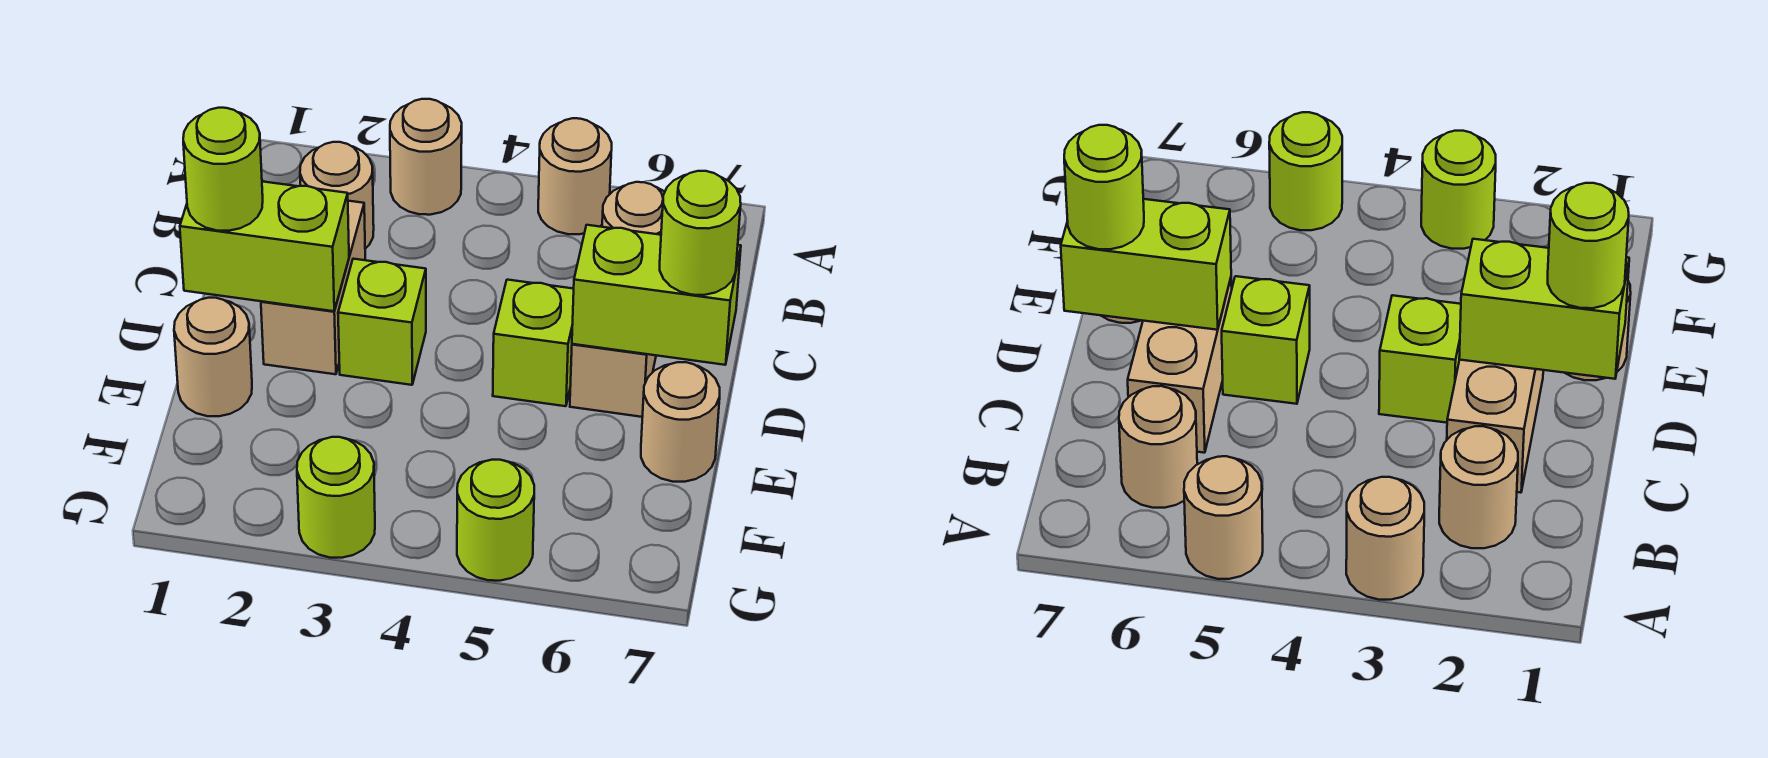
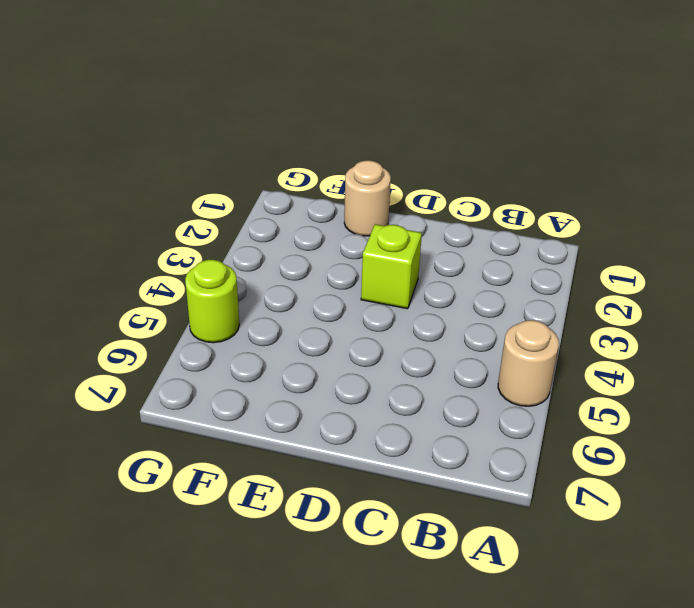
none -> tan round brick A3 level 1
none -> tan round brick B2 level 1
none -> tan round brick B6 level 1

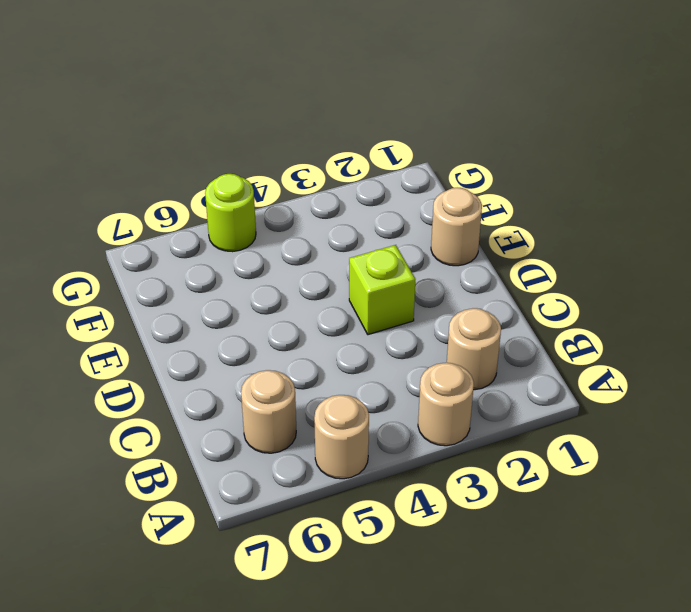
none -> tan brick C2:D2 level 1
none -> tan brick C6:D6 level 1
none -> lime brick D5 level 1

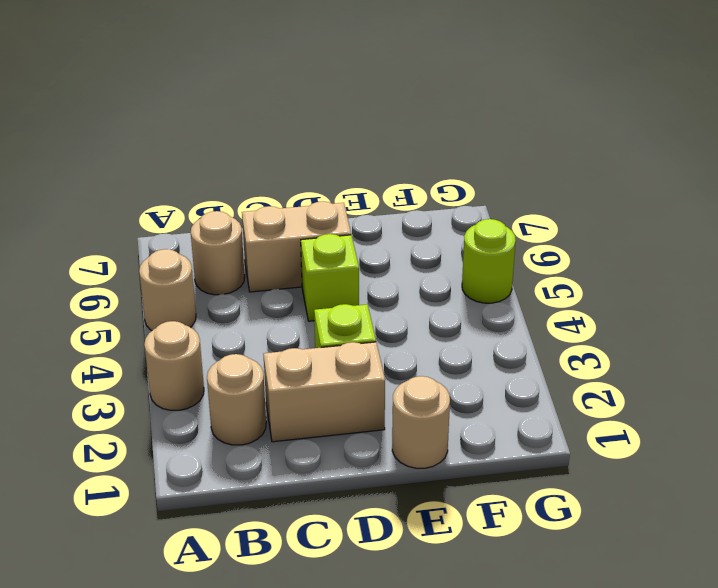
none -> tan round brick E7 level 1
none -> lime round brick G3 level 1
none -> lime brick D1:D2 level 2

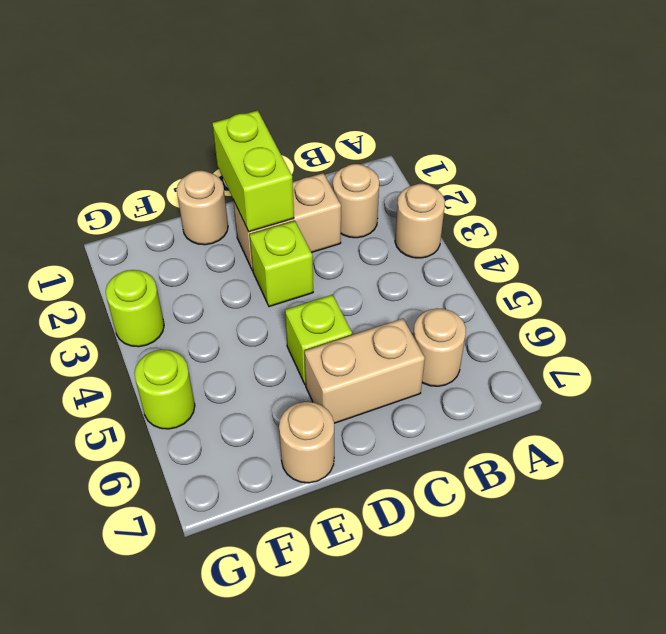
none -> tan round brick A5 level 1
none -> lime brick D6:D7 level 2
none -> lime round brick D1 level 3

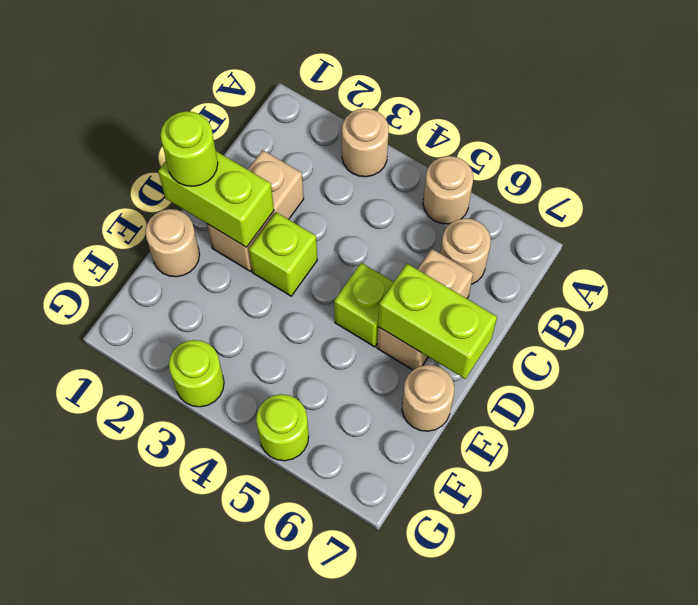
none -> tan round brick B2 level 1
none -> lime round brick D7 level 3

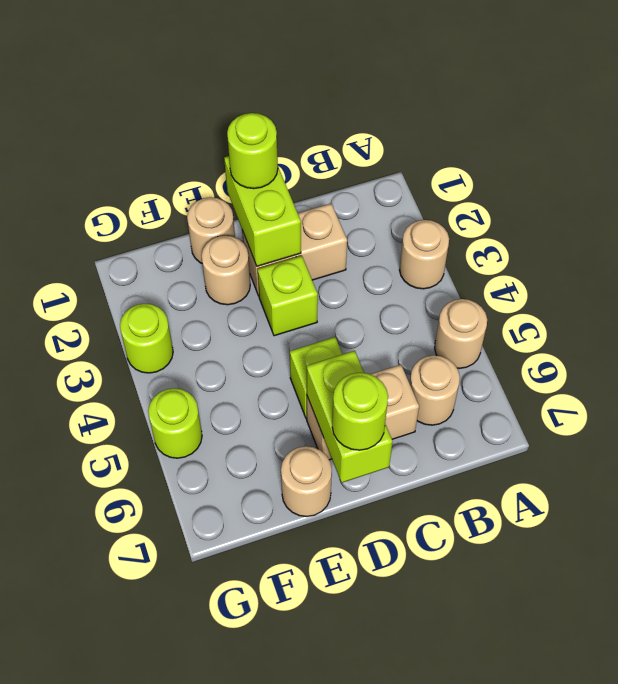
tan round brick E2 level 1 -> tan round brick B2 level 1

